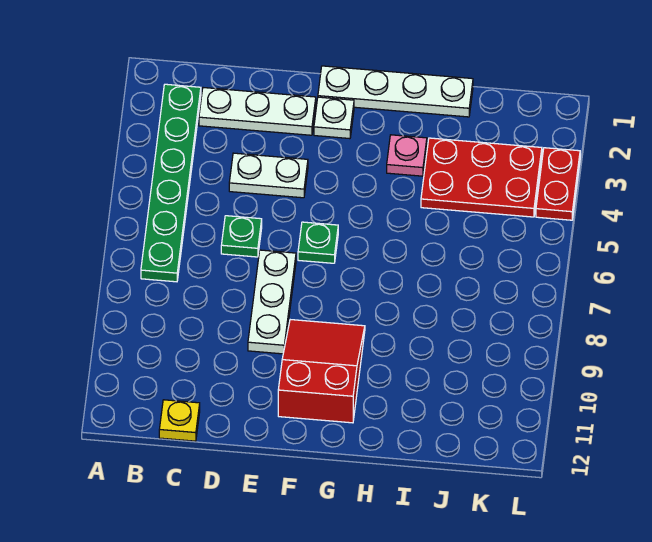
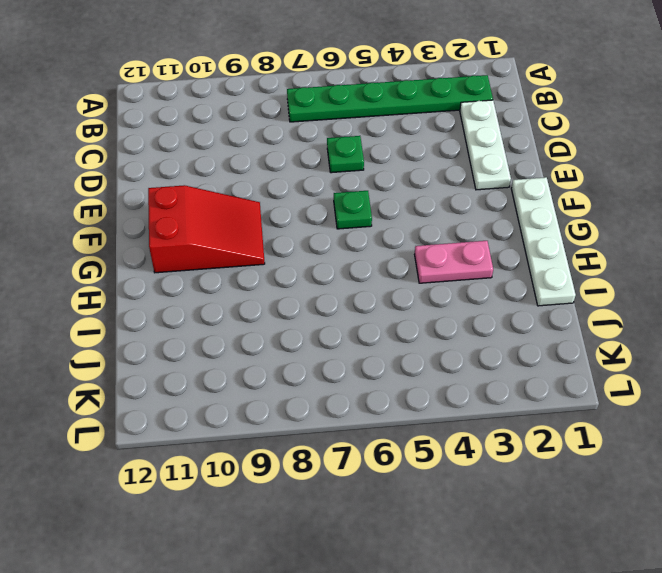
pink plate H3:H4 level 1 -> pink plate H3 level 1
none -> yellow plate C12 level 1
none -> white plate D4:E4 level 1
none -> white plate E7:E9 level 1

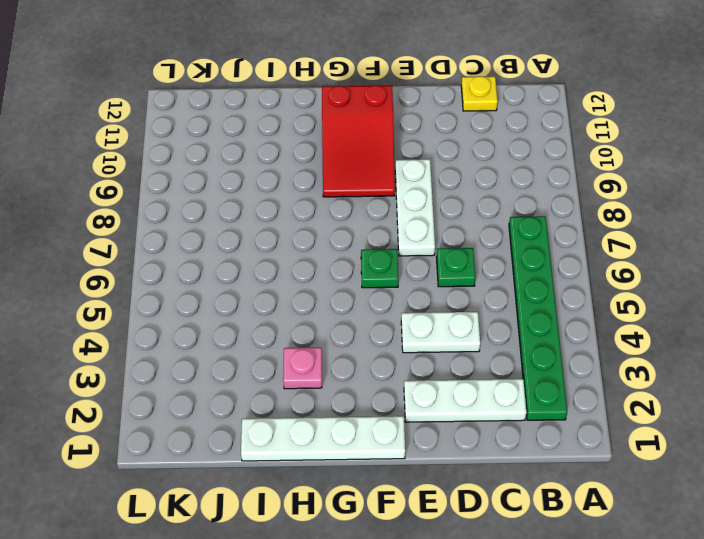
none -> white plate F2 level 1
none -> red plate I3:K4 level 1
none -> red plate L3:L4 level 1

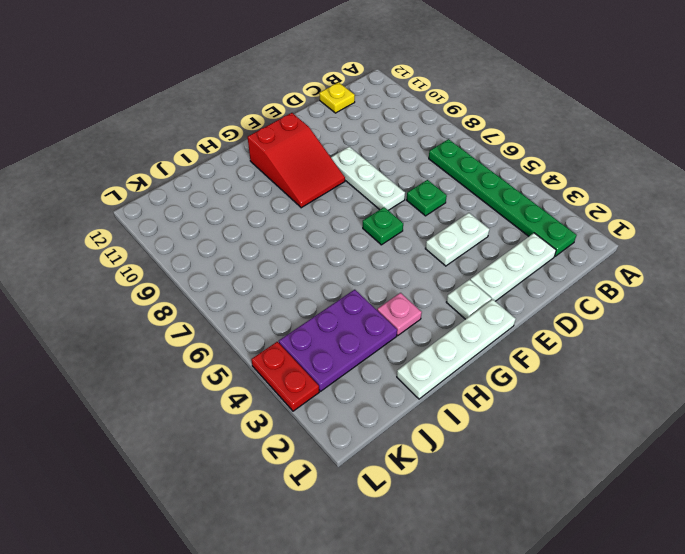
purple plate I3:K4 level 1 -> red plate I3:K4 level 1

